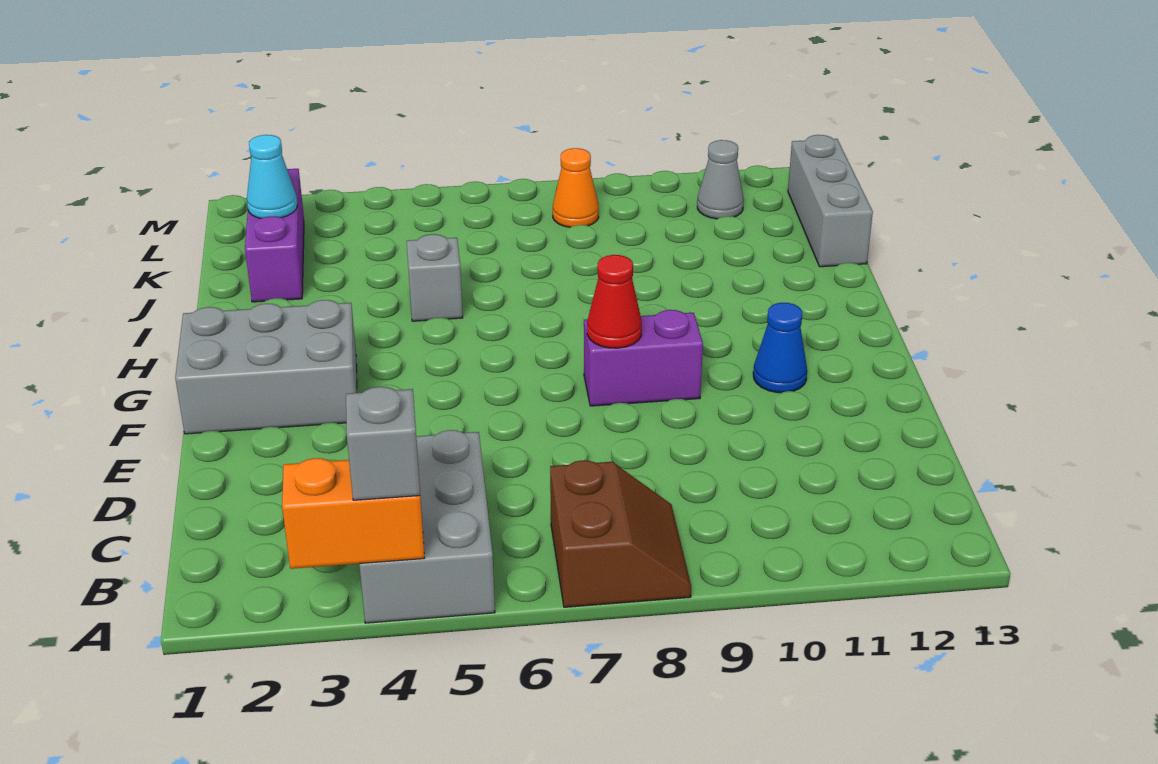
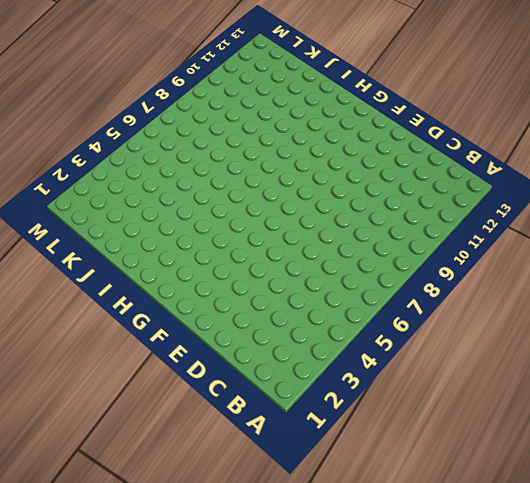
none -> grey brick A4:C5 level 1
none -> brown slope A7:B8 level 1 top 7
none -> grey brick F1:G3 level 1

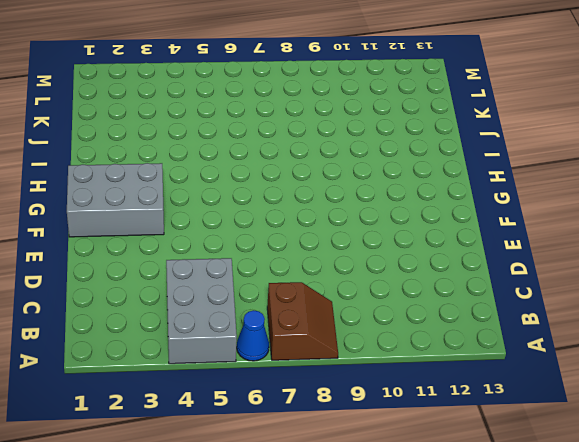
blue cone A6 level 1 -> blue cone F11 level 1
none -> purple brick F8:F9 level 1
none -> grey brick I5 level 1
none -> purple brick J2:L2 level 1

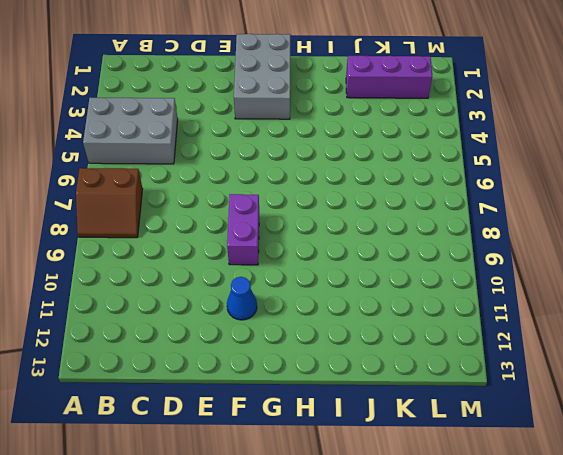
none -> grey brick I5 level 1
none -> grey brick J13:L13 level 1
none -> orange cone L8 level 1

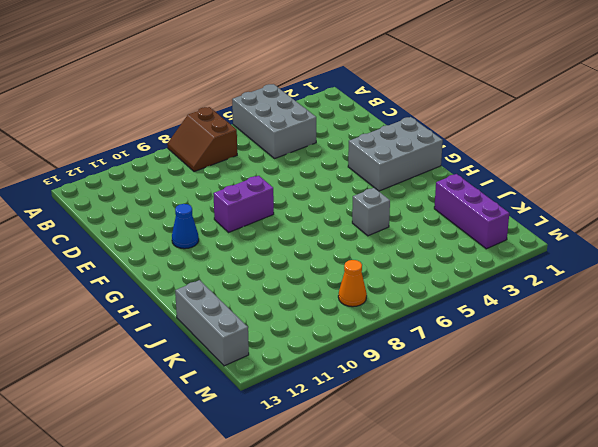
none -> grey cone L11 level 1
none -> orange brick A3:A4 level 2
none -> red cone F8 level 2

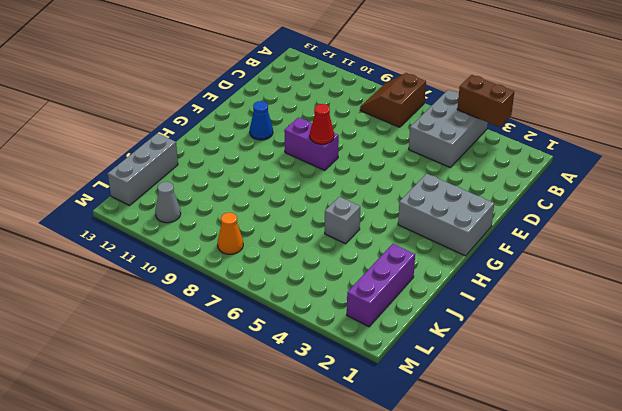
brown brick A3:A4 level 2 -> orange brick A3:A4 level 2
none -> cyan cone K2 level 2
none -> grey brick A4 level 3

